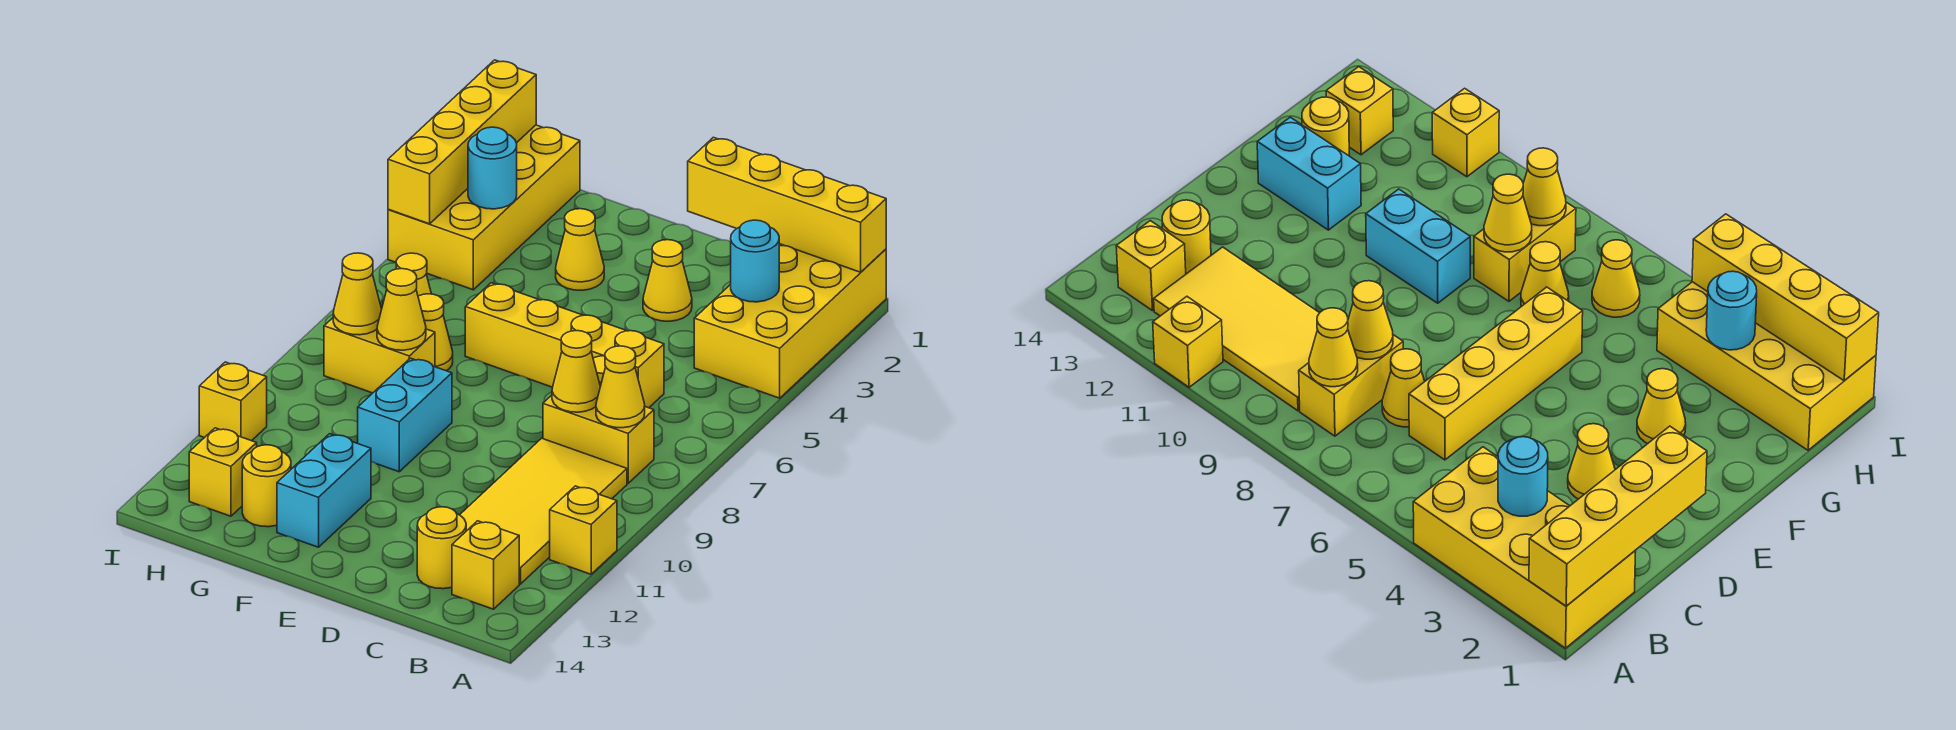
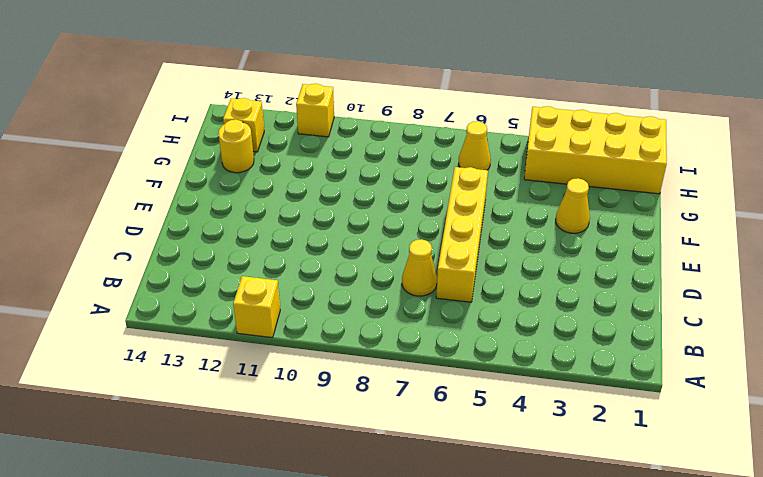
none -> yellow brick A1:B4 level 1
none -> yellow brick B8:C8 level 1
none -> yellow tile B9:C12 level 1

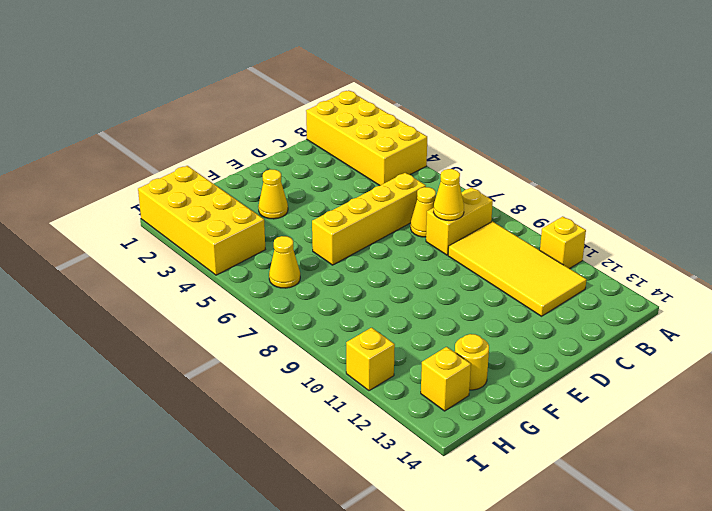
none -> yellow brick B13 level 1
none -> yellow round brick C13 level 1
none -> yellow cone D3 level 1

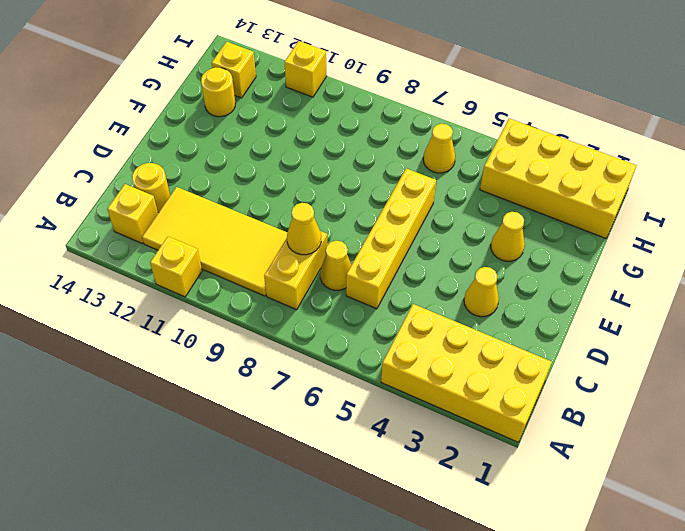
none -> cyan brick F9:F10 level 1
none -> cyan brick F12:F13 level 1
none -> yellow cone G7 level 1

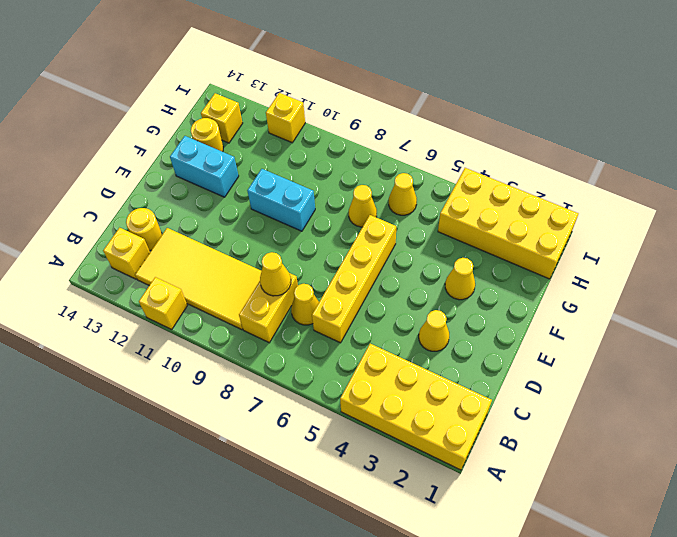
none -> yellow brick G8:H8 level 1
none -> yellow brick A1:D1 level 2
none -> cyan round brick B3 level 2

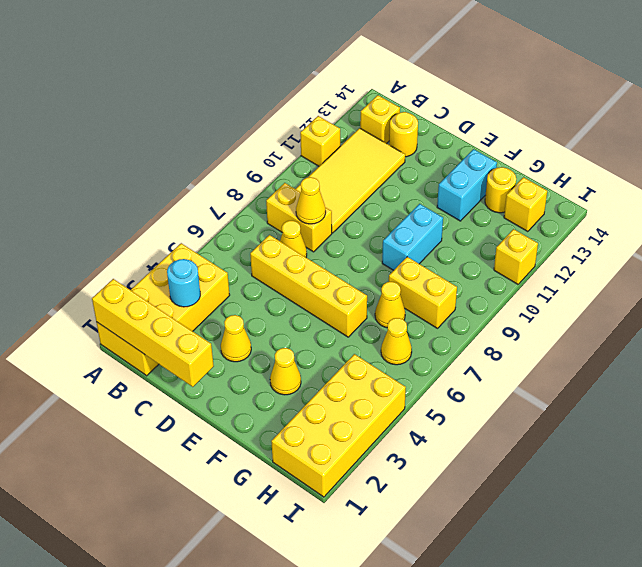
none -> yellow cone B8 level 2
none -> yellow cone G8 level 2
none -> cyan round brick H3 level 2

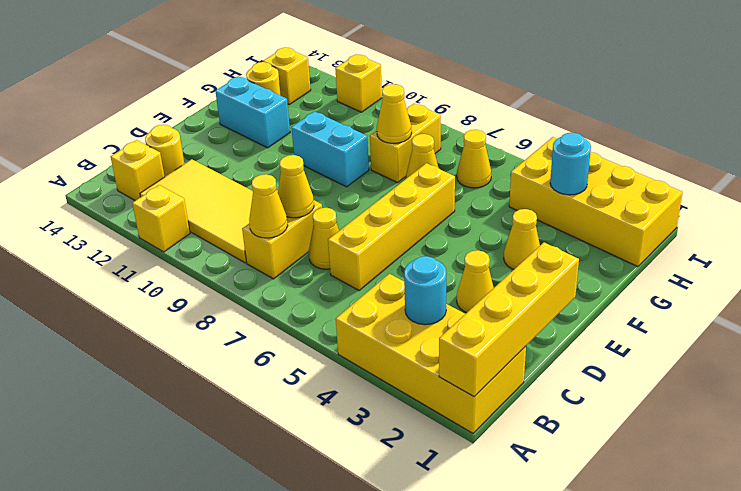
none -> yellow cone H8 level 2
none -> yellow brick I1:I4 level 2

